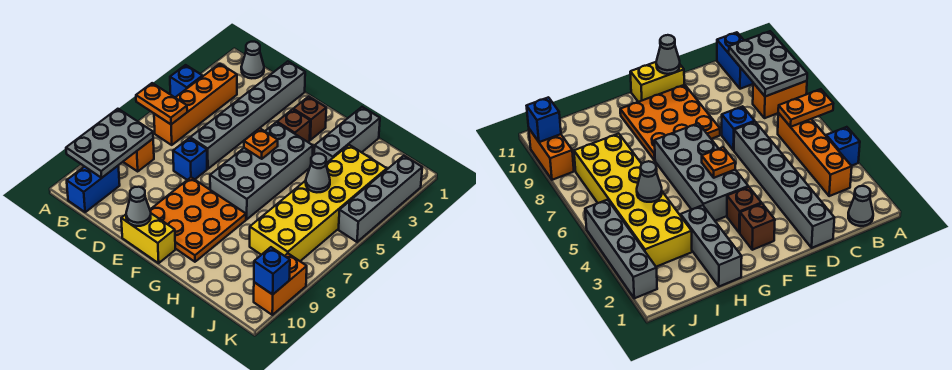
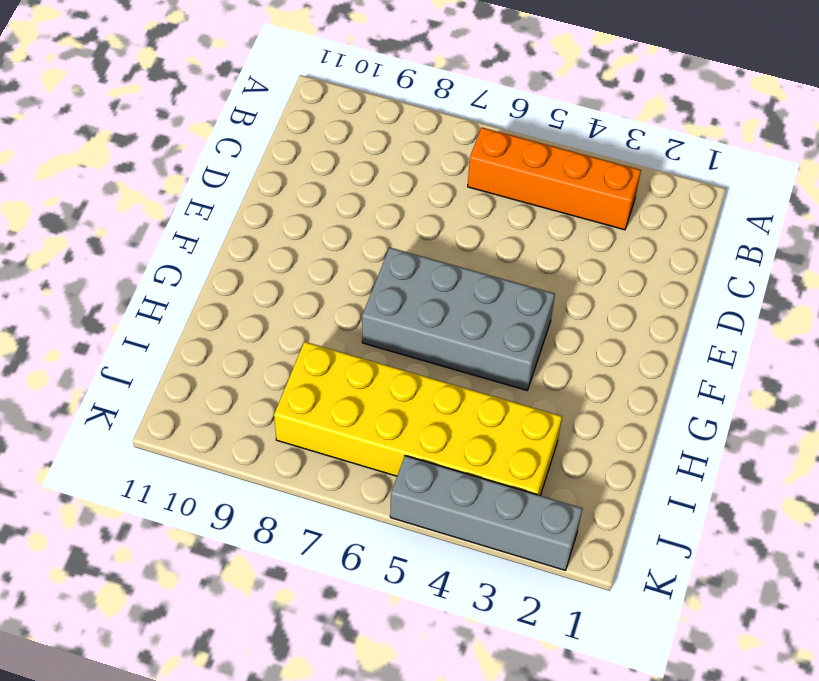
none -> blue brick A4 level 1
none -> orange brick A8:B8 level 1
none -> grey cone B1 level 1

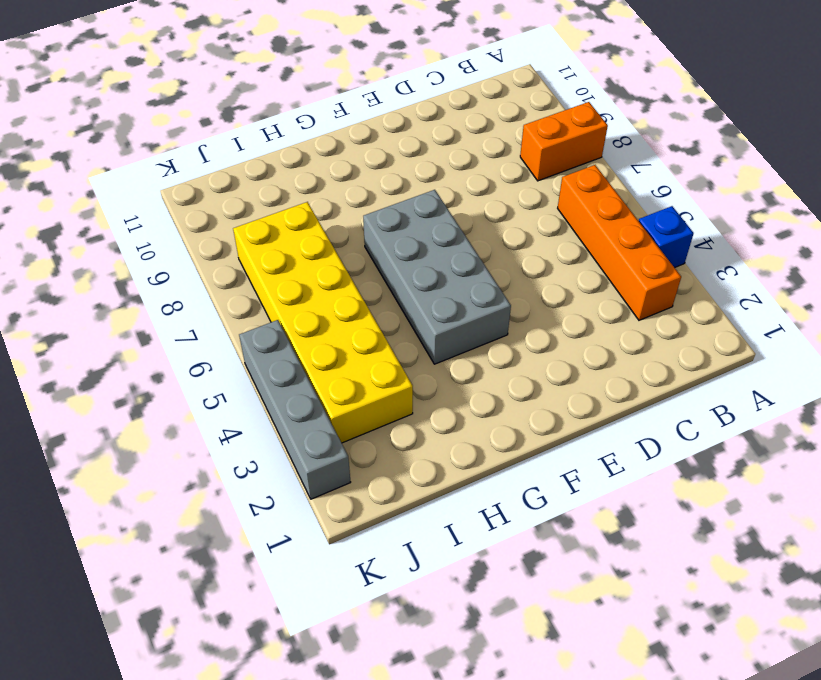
none -> grey cone B1 level 1
none -> blue brick B10:B11 level 1
none -> grey brick D1:D6 level 1

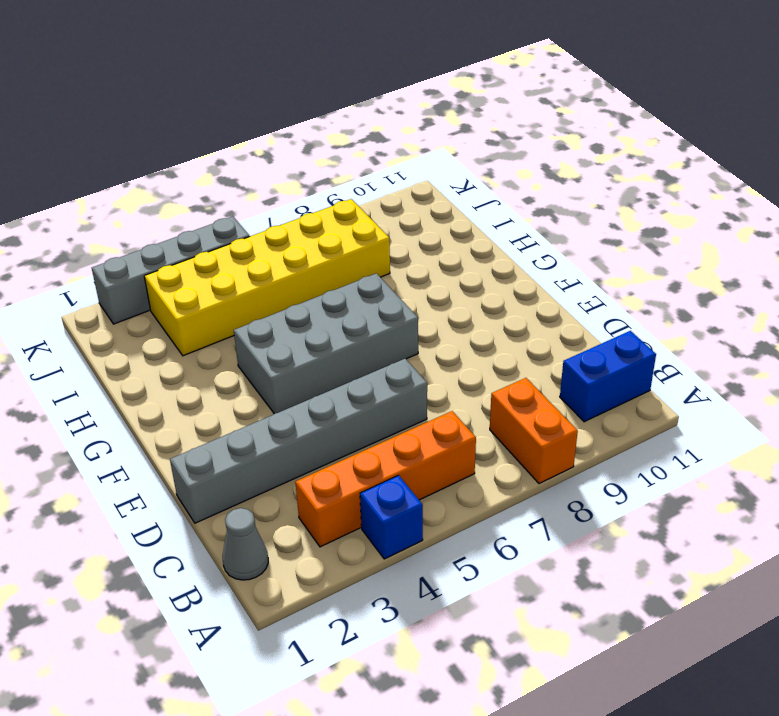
none -> blue brick D7 level 1
none -> orange plate E8:G10 level 1
none -> yellow brick E11:F11 level 1

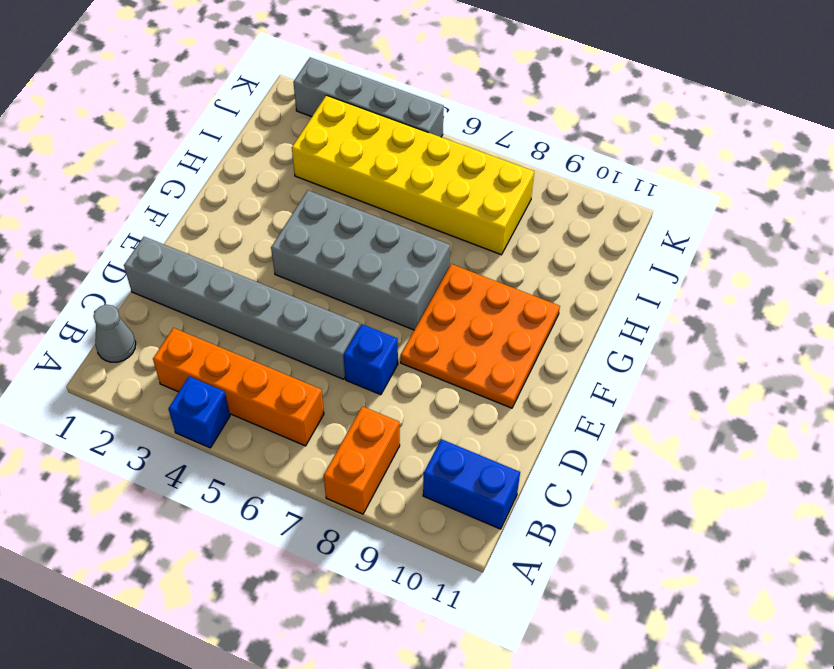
none -> yellow brick E11:F11 level 1
none -> brown brick F2 level 1
none -> brown brick F3 level 1

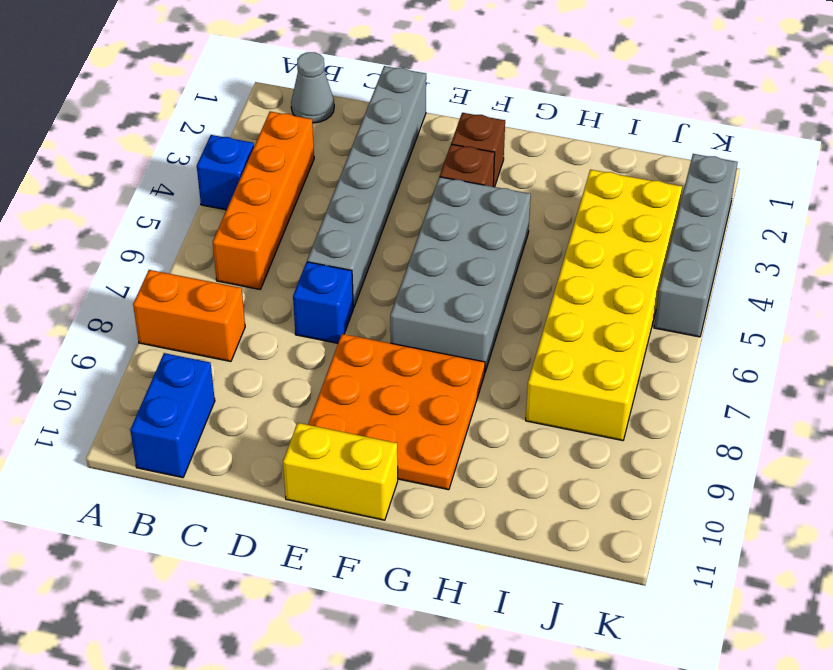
none -> grey brick H1:H3 level 1
none -> orange brick K9:K10 level 1
none -> orange plate A6:B6 level 2

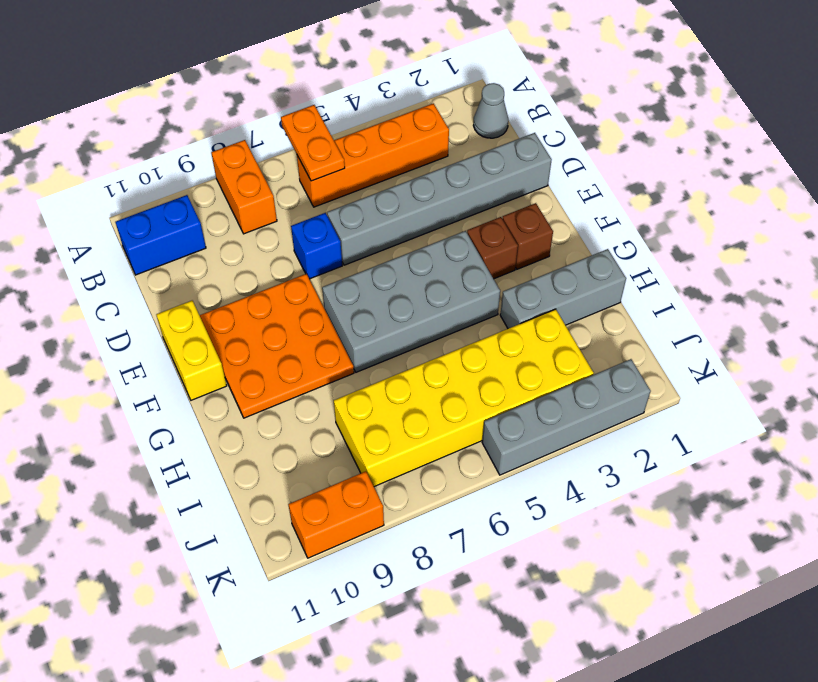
none -> blue brick A4 level 1
none -> grey plate A8:B10 level 2
none -> grey cone E11 level 2

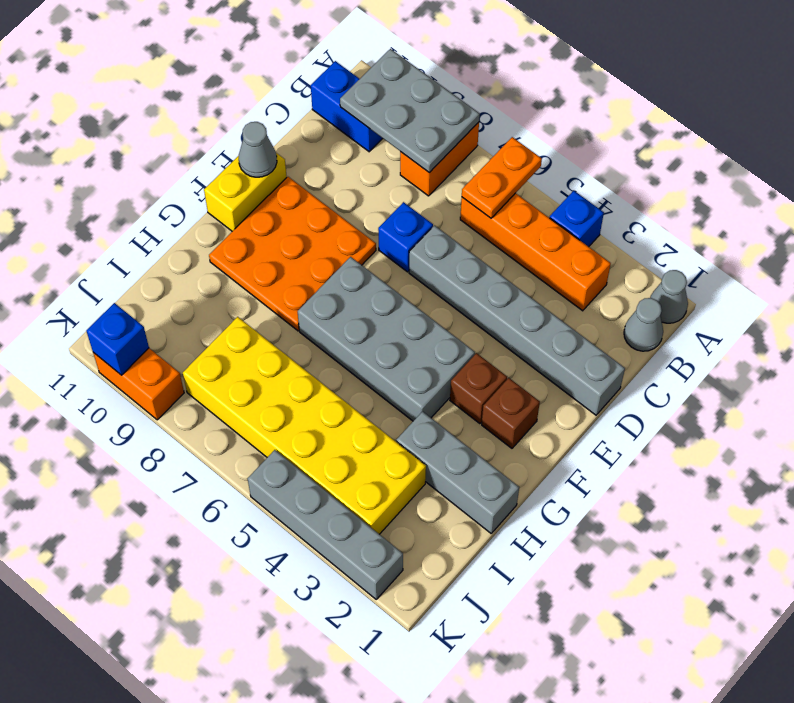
grey cone A1 level 1 -> grey cone I5 level 2
none -> orange plate F5 level 2

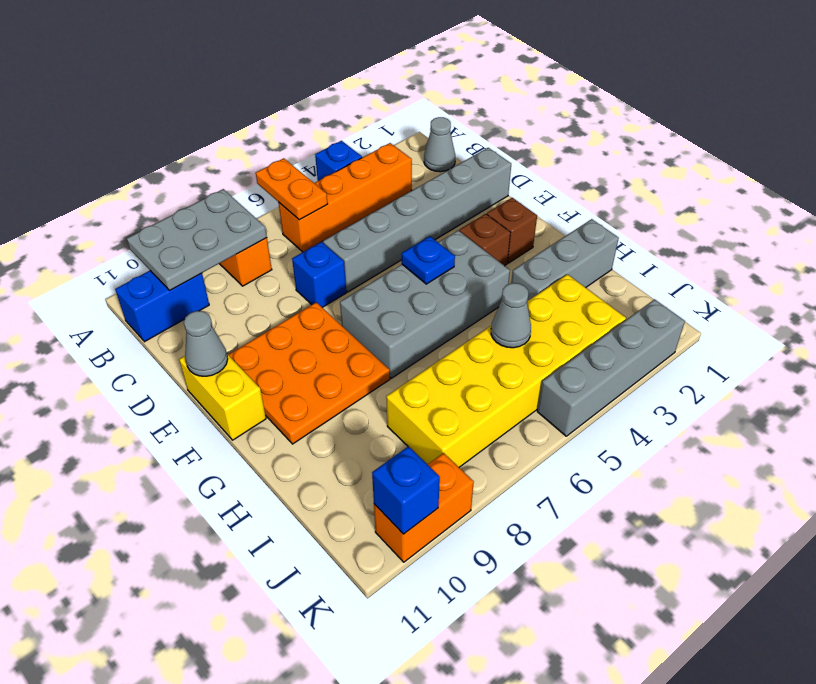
blue plate F5 level 2 -> orange plate F5 level 2

